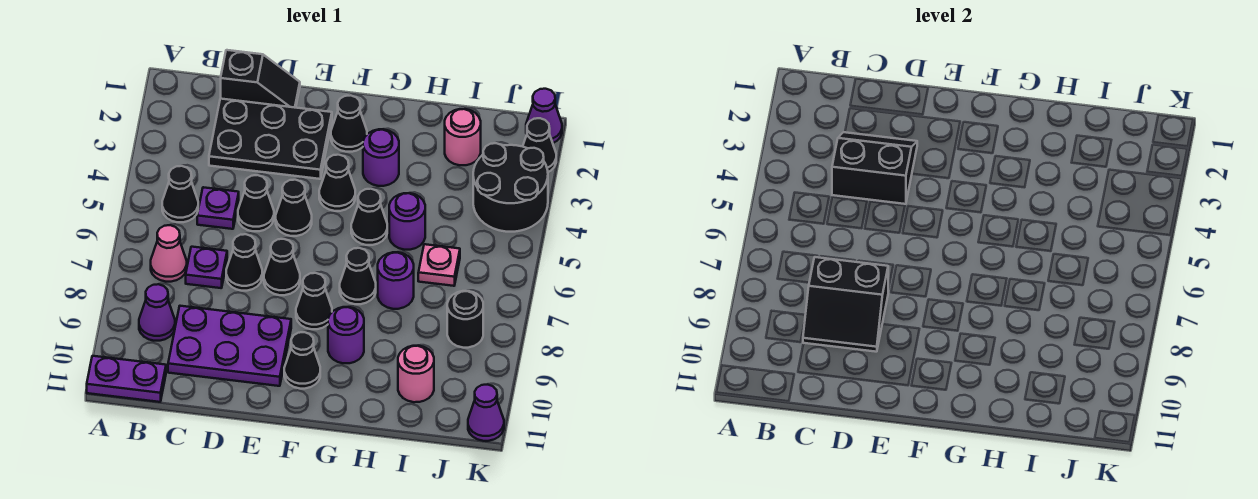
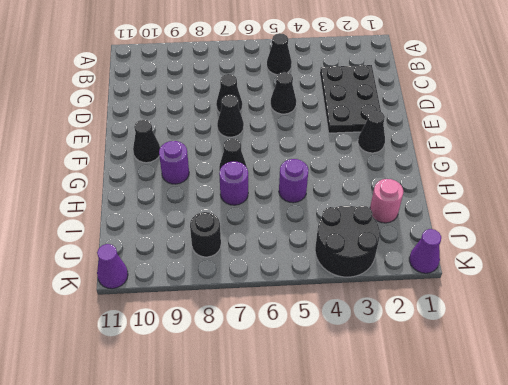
none -> purple plate A11:B11 level 1
none -> pink cone B7 level 1
none -> purple cone B9 level 1
none -> black slope C1:D1 level 1 top C

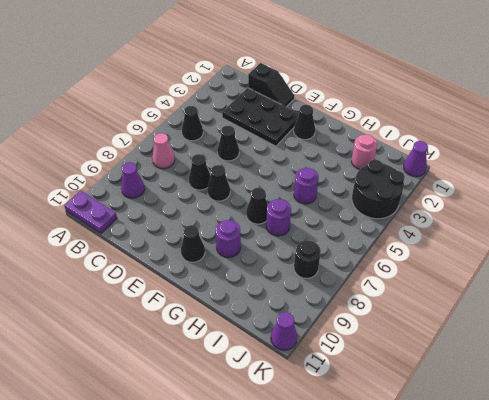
none -> purple plate C5 level 1
none -> purple plate C7 level 1
none -> purple plate C9:E10 level 1
none -> black cone E5 level 1

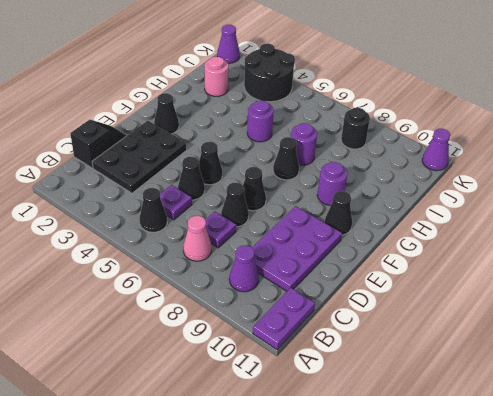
none -> black cone F4 level 1
none -> black cone F8 level 1
none -> purple round brick G3 level 1
none -> black cone G5 level 1

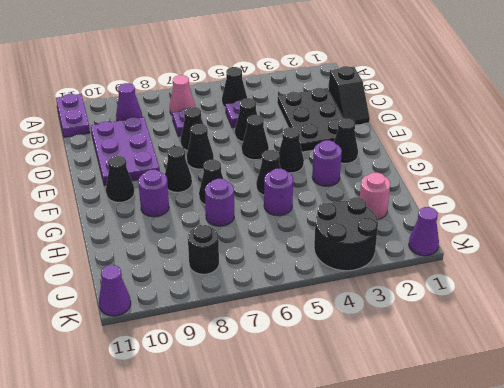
none -> pink plate I6 level 1
none -> pink round brick I10 level 1
none -> black cone K2 level 1
none -> black slope C3:D4 level 2 top 4

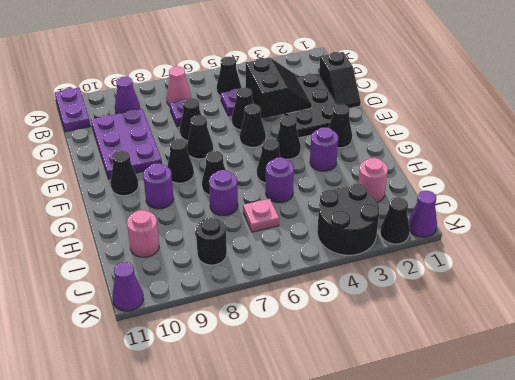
none -> black slope C8:D9 level 2 top 8

